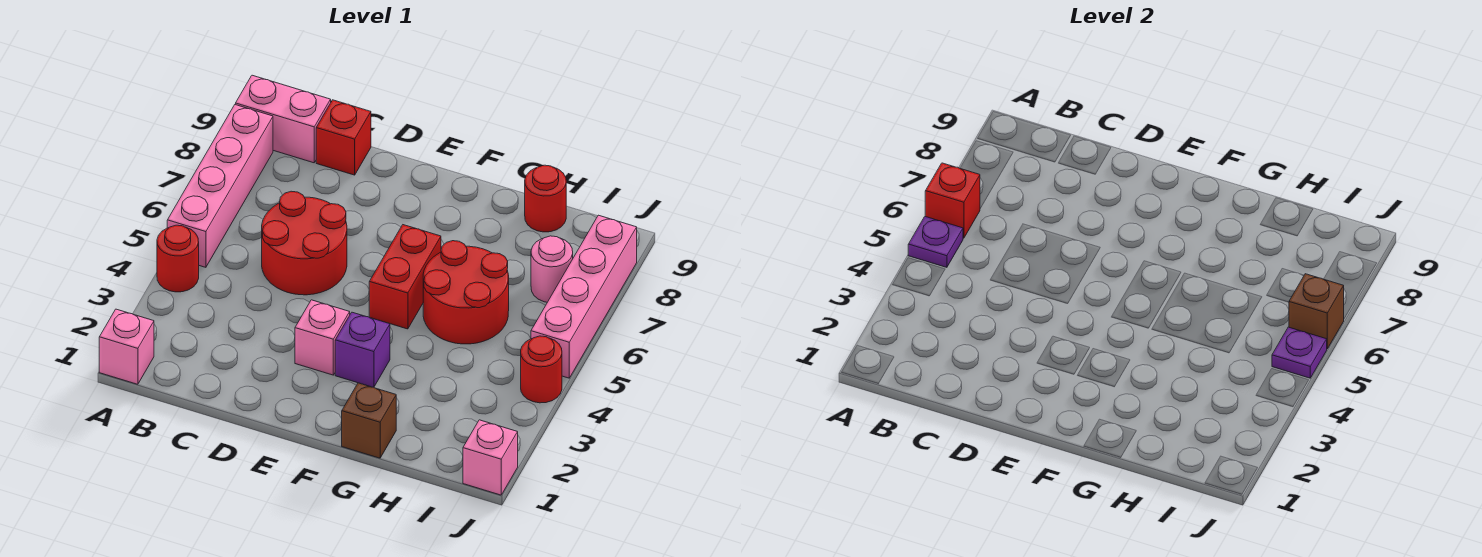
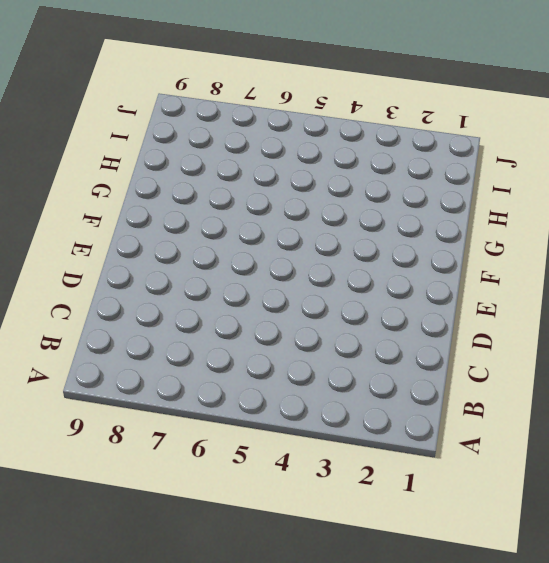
none -> pink brick A1 level 1
none -> red round brick A4 level 1
none -> pink brick A5:A8 level 1

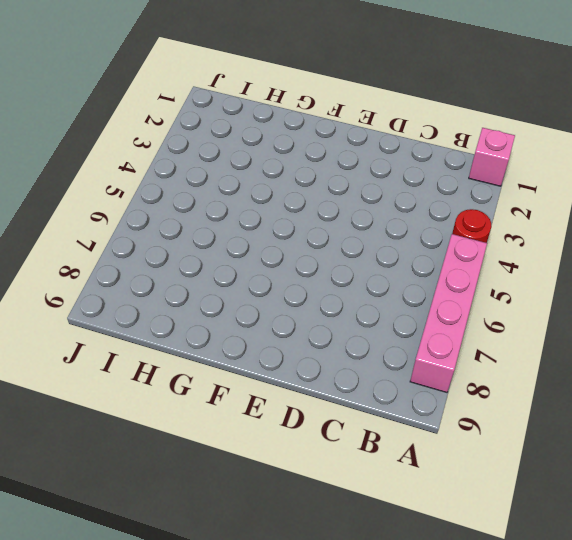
none -> pink brick A9:B9 level 1
none -> red round brick C5:D6 level 1
none -> red brick C9 level 1

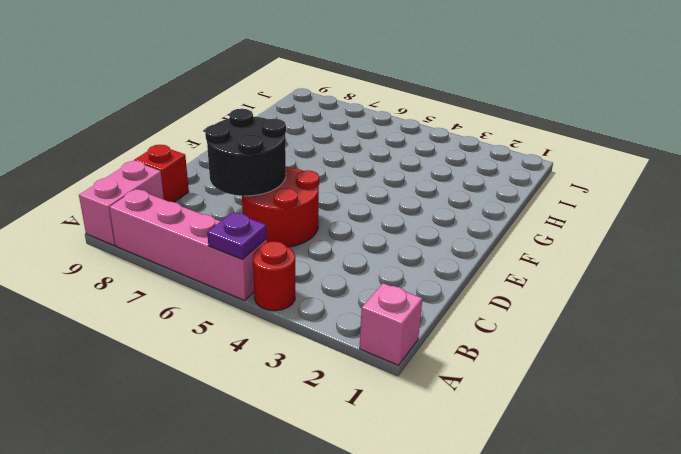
black round brick C6:D7 level 2 -> none
none -> pink brick E3 level 1
none -> purple brick F3 level 1
none -> red brick F5:F6 level 1

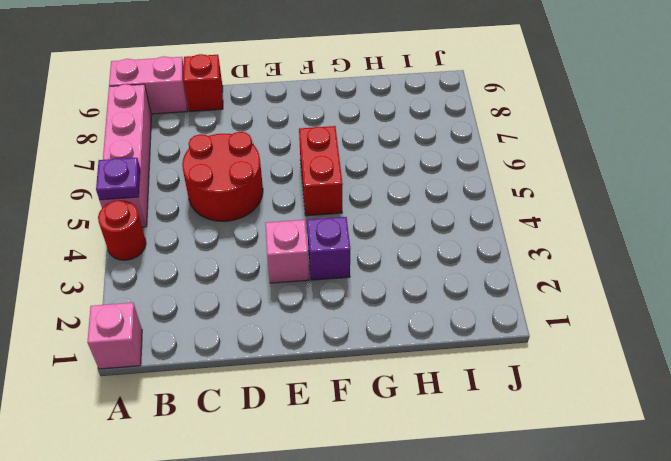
none -> brown brick G1 level 1
none -> red round brick G5:H6 level 1
none -> red round brick H9 level 1

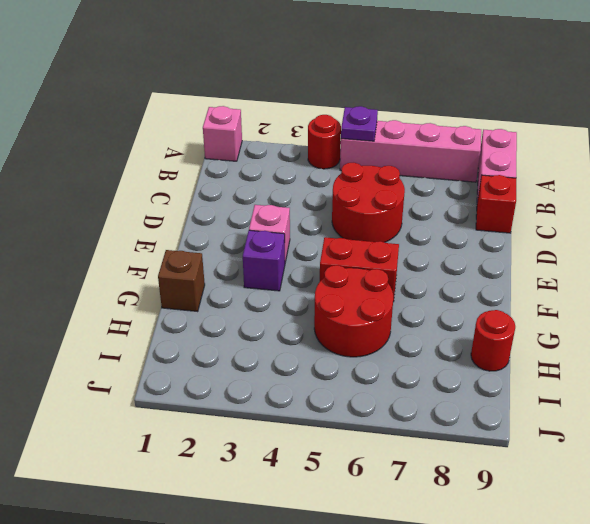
none -> pink round brick I7 level 1
none -> pink brick J1 level 1
none -> red round brick J4 level 1

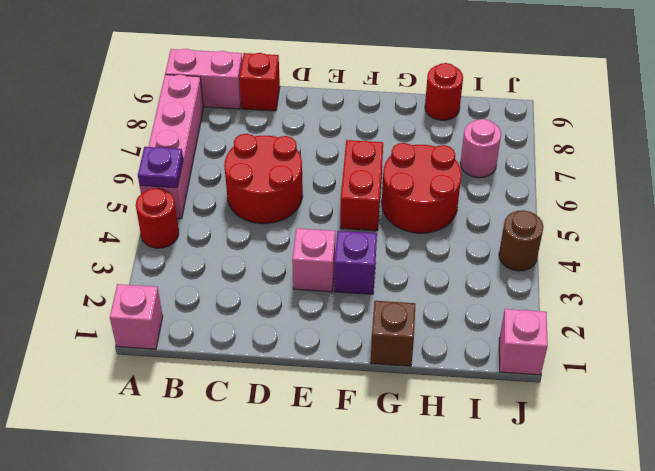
brown round brick J4 level 1 -> red round brick J4 level 1
none -> pink brick J5:J8 level 1
none -> red brick A6 level 2
none -> purple plate J5 level 2

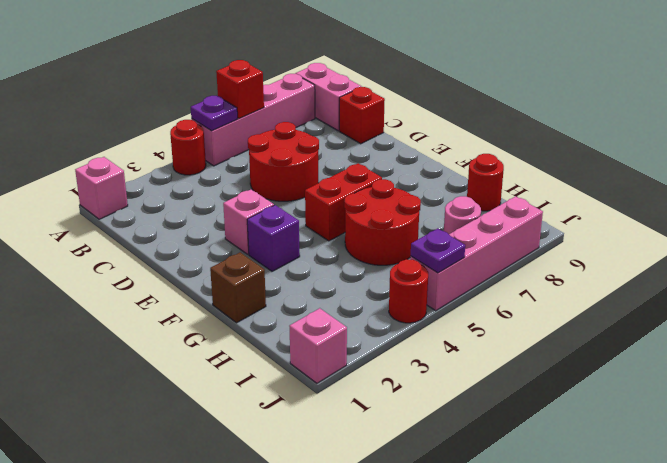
none -> brown brick J6 level 2

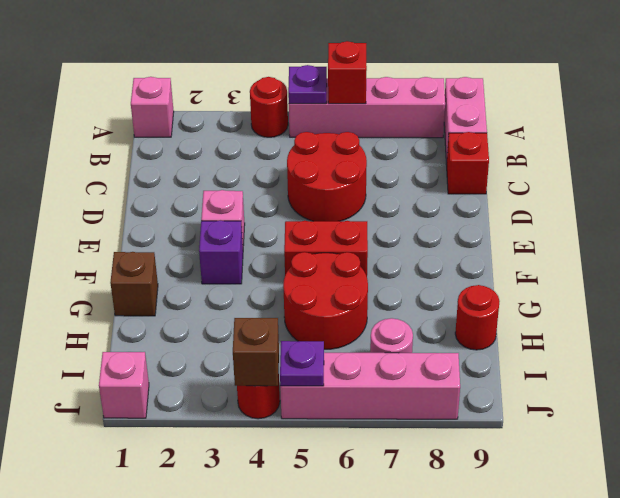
brown brick J4 level 2 -> brown brick J6 level 2

